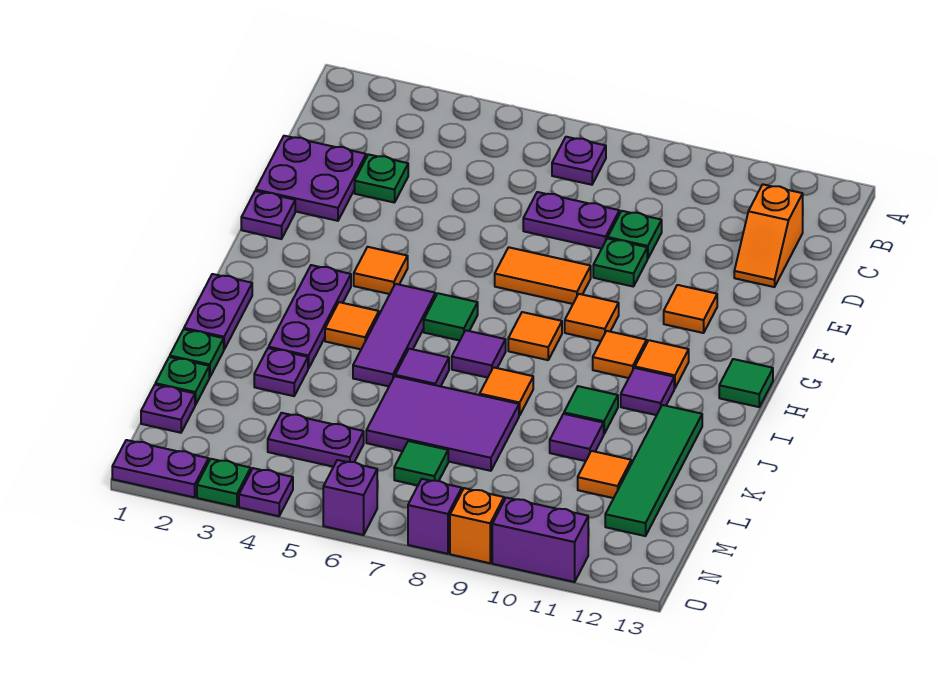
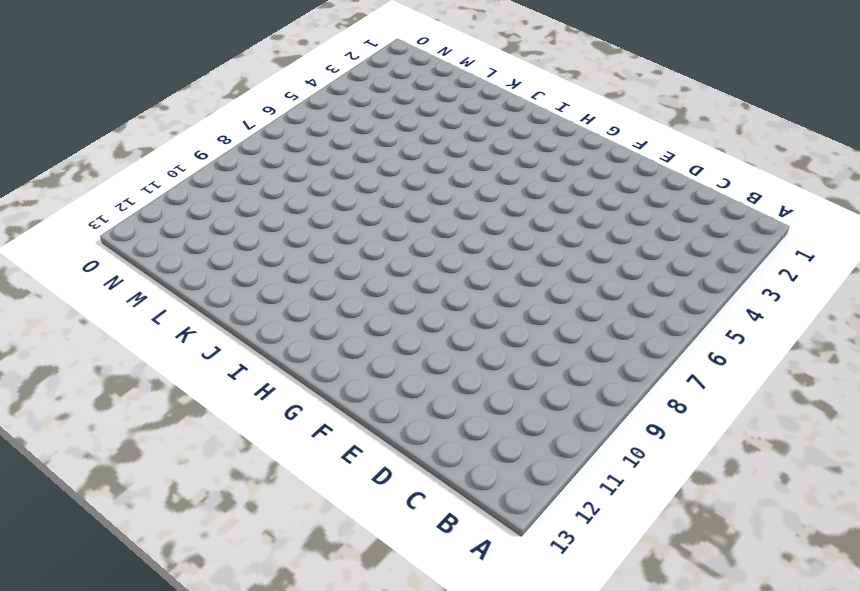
none -> purple plate B7 level 1
none -> orange slope C12:D12 level 1 top C
none -> purple plate D1:E2 level 1
none -> green plate D3 level 1

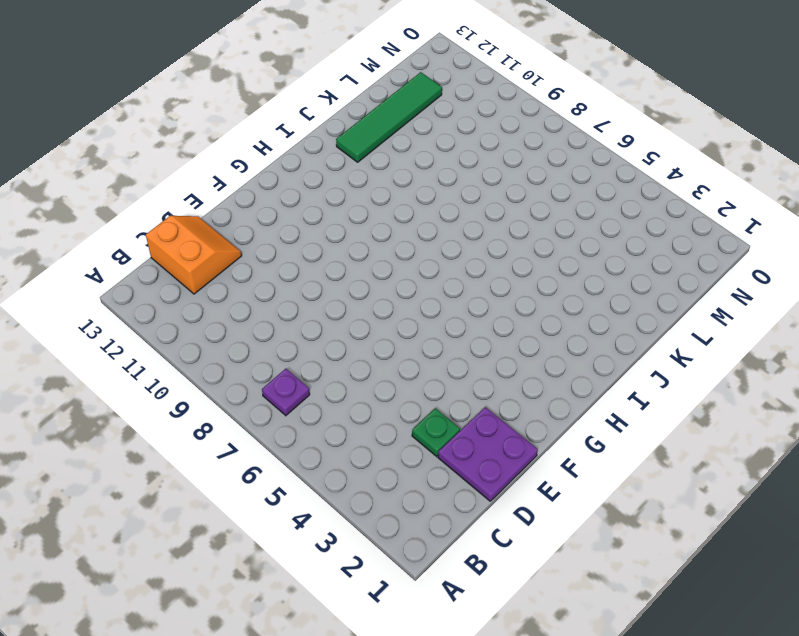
orange slope C12:D13 level 1 top C -> orange slope C12:D12 level 1 top C
none -> purple plate D7:D8 level 1
none -> green plate D9 level 1
none -> green plate E9 level 1
none -> purple plate F1 level 1

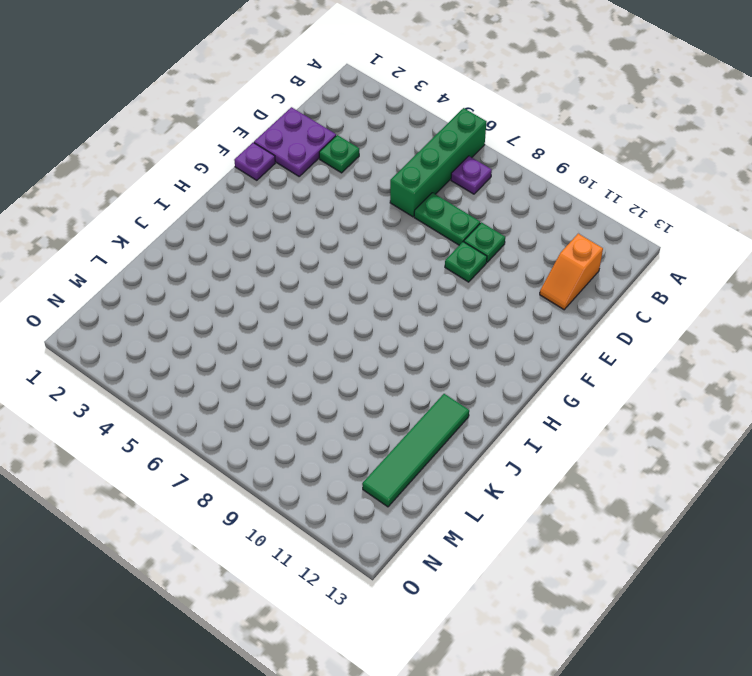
green brick A6:D6 level 1 -> none
green plate D7:D8 level 1 -> purple plate D7:D8 level 1
none -> orange tile F7:F8 level 1
none -> orange tile F11 level 1
none -> orange tile G4 level 1
none -> orange tile G9 level 1

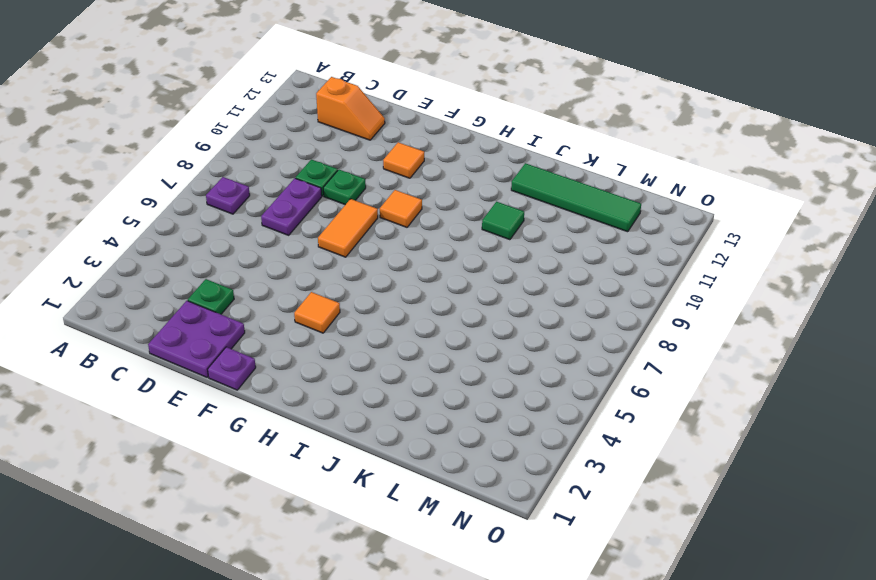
none -> purple plate H3:J3 level 1
none -> purple tile H5:J5 level 1
none -> green tile H6 level 1
none -> orange tile H8 level 1

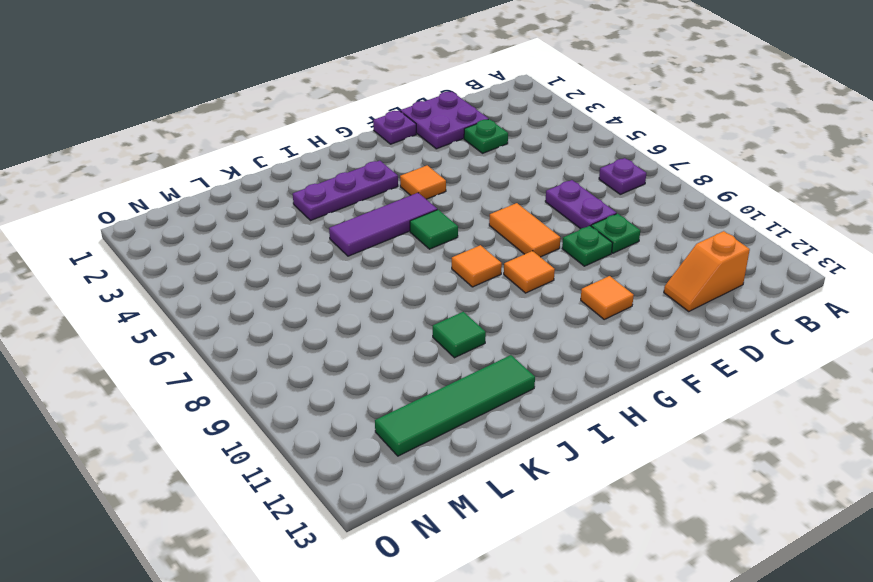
none -> orange tile H10 level 1
none -> orange tile H11 level 1
none -> green tile H13 level 1
none -> purple plate I1:J1 level 1

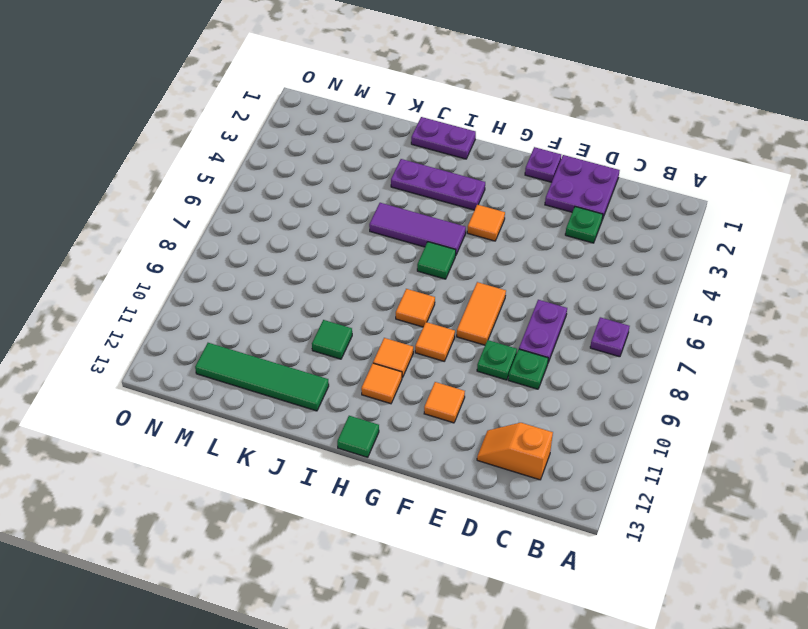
none -> orange tile I4 level 1
none -> purple tile I7 level 1
none -> purple tile I11 level 1
none -> purple tile J6 level 1

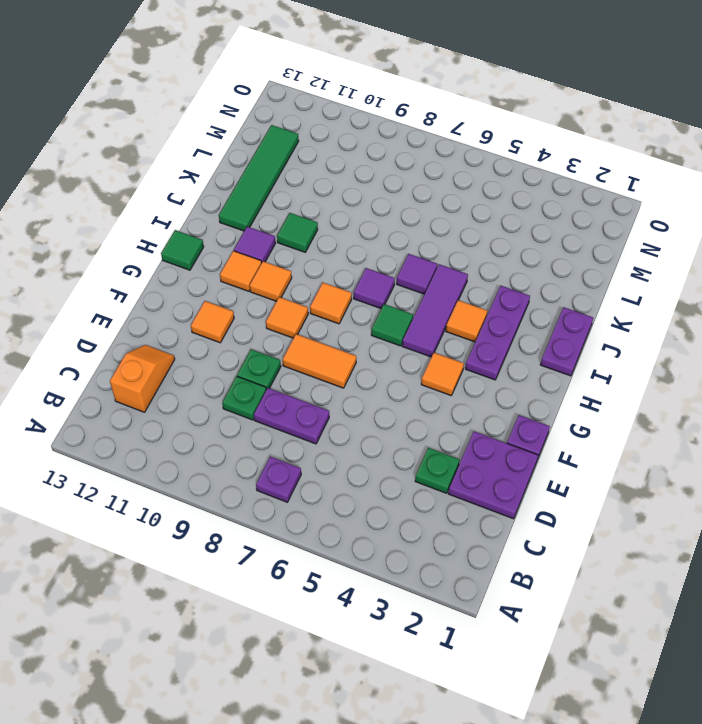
none -> orange tile J8 level 1
none -> green plate K1 level 1
none -> purple plate K3 level 1
none -> purple tile K6:L8 level 1

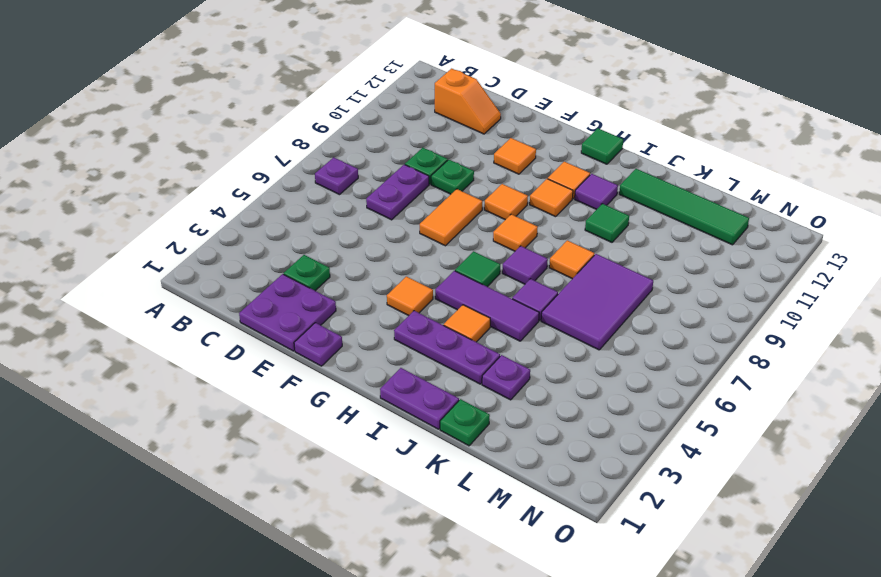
none -> purple tile K10 level 1
none -> green plate L1 level 1
none -> orange tile L11 level 1
none -> purple plate M1 level 1

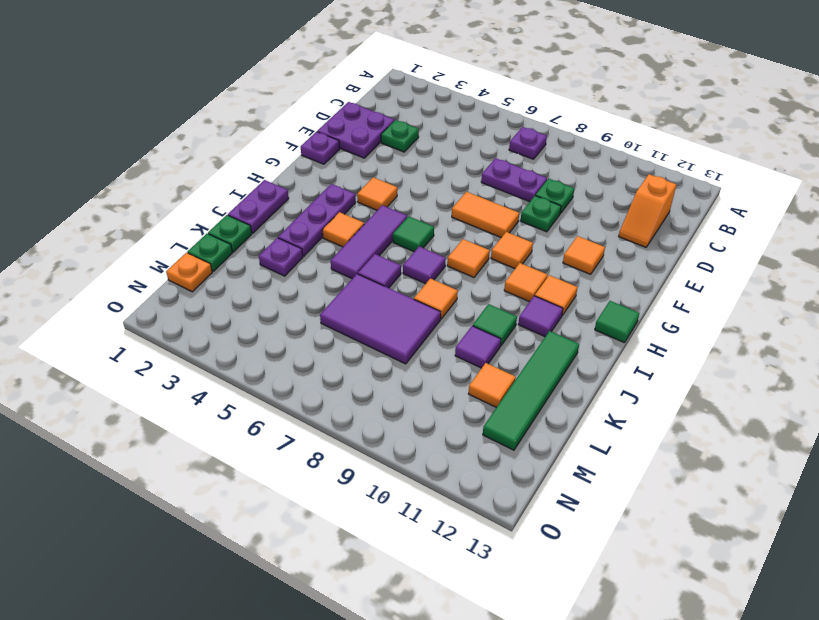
orange plate M1 level 1 -> purple plate M1 level 1
none -> purple plate M4:M5 level 1
none -> green tile M7 level 1
none -> purple plate O1:O2 level 1
none -> green plate O3 level 1

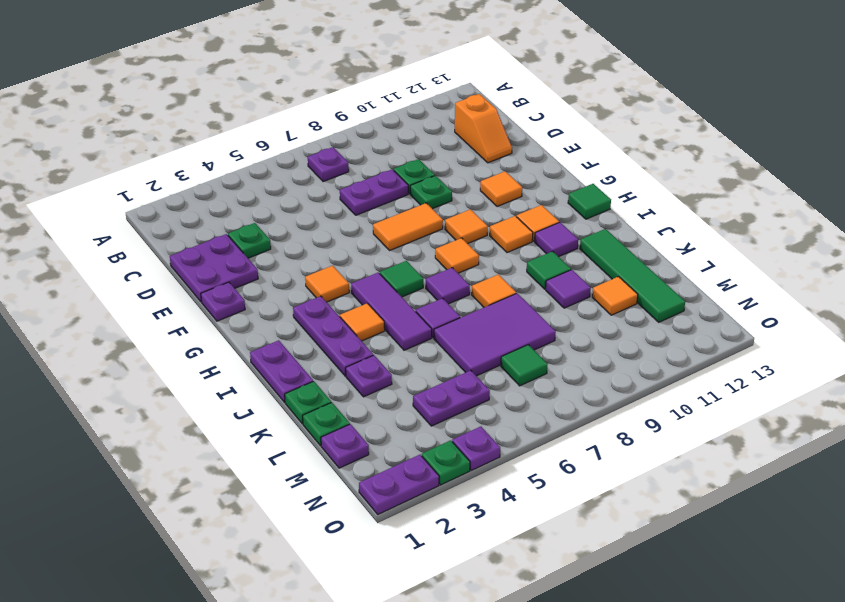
none -> purple brick O6 level 1
none -> purple brick O8 level 1
none -> orange brick O9 level 1
none -> purple brick O10:O11 level 1

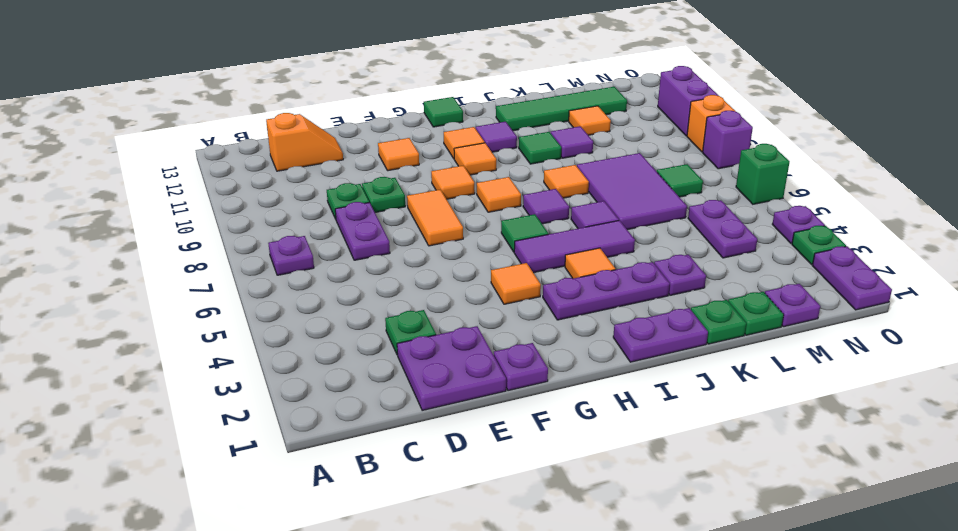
green brick O6 level 1 -> purple brick O6 level 1

